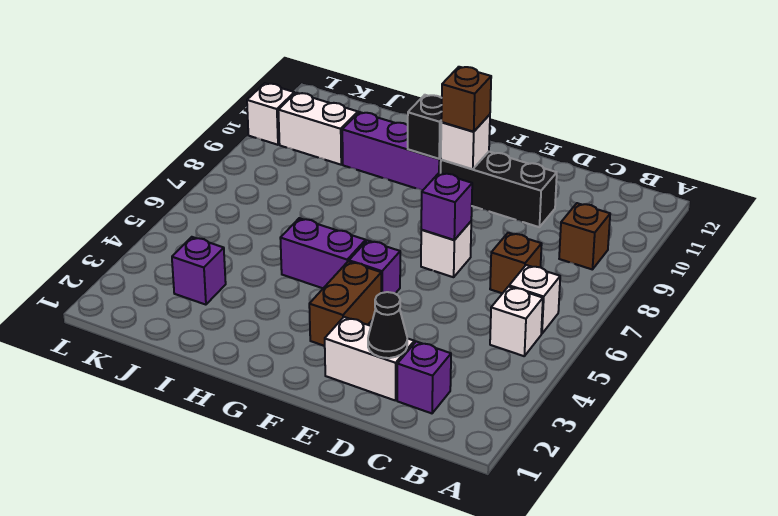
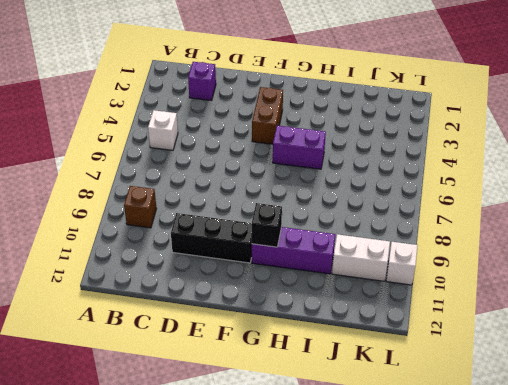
none -> white brick B6 level 1
none -> brown brick C7 level 1
none -> white brick D2:E2 level 1

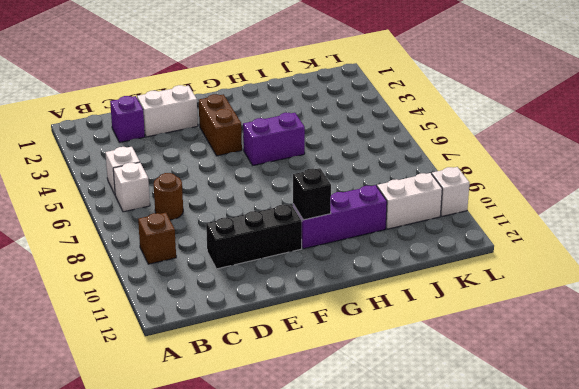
brown round brick C7 level 1 -> brown brick C7 level 1
none -> white brick E7 level 1
none -> purple brick F5 level 1
none -> purple brick J3 level 1

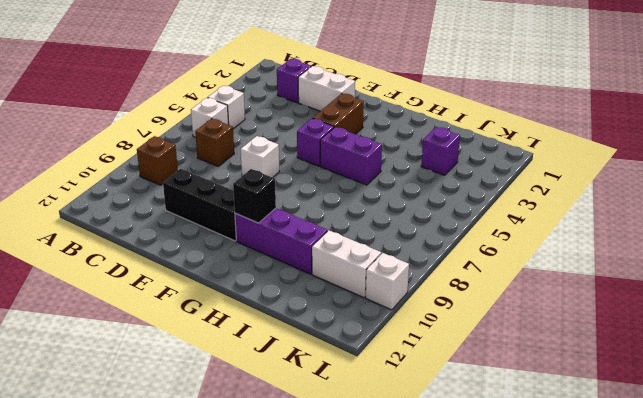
none -> black cone D2 level 2
none -> purple brick E7 level 2
none -> white brick F10 level 2

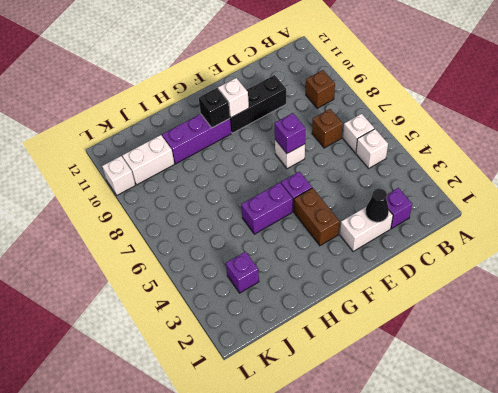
none -> brown brick F10 level 3

